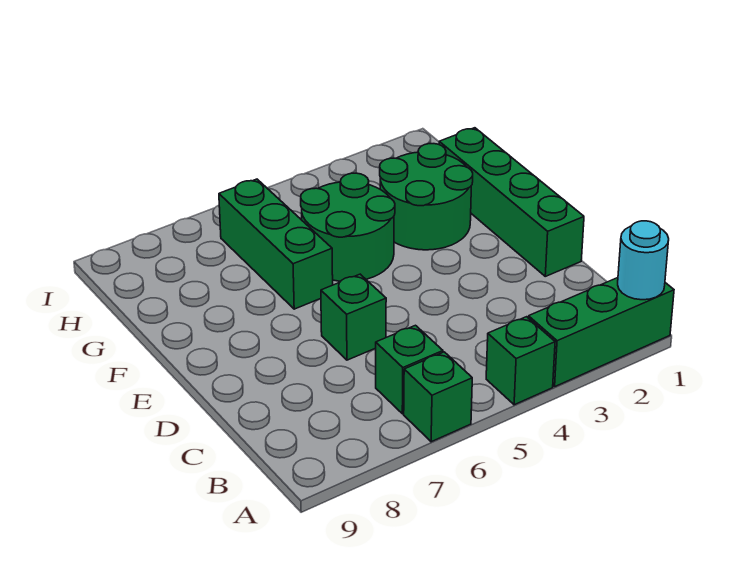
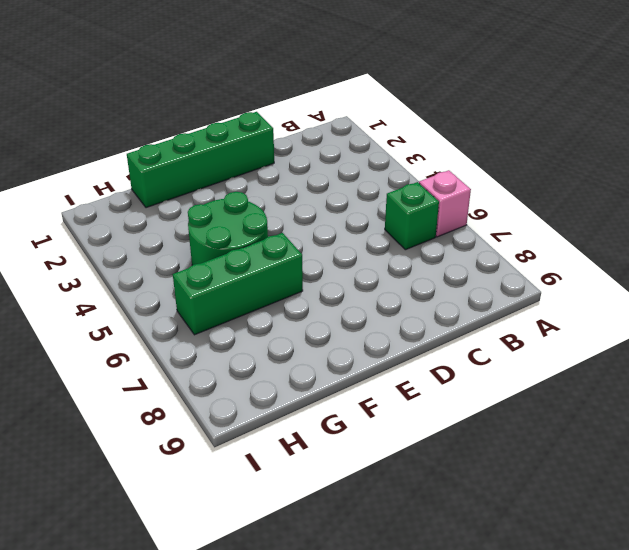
pink brick A6 level 1 -> green brick A6 level 1
none -> green brick A1:A3 level 1
none -> green brick A4 level 1

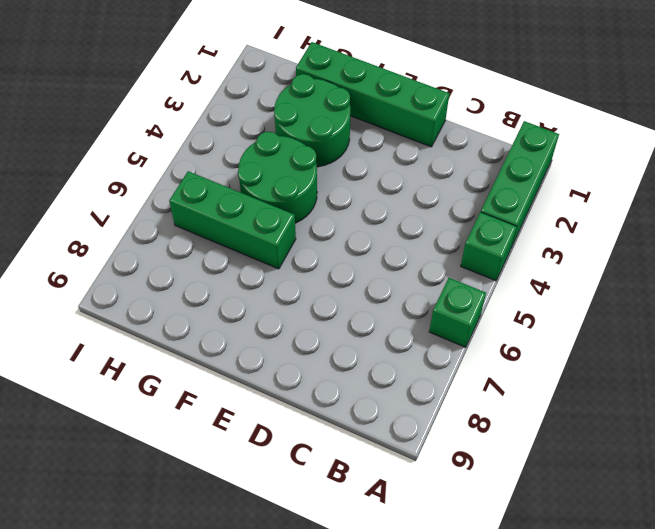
none -> green brick B6 level 1
none -> green brick D6 level 1

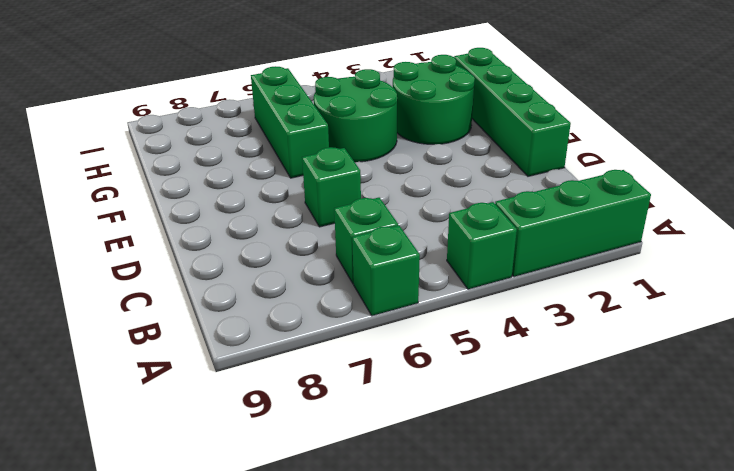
none -> cyan round brick A1 level 2

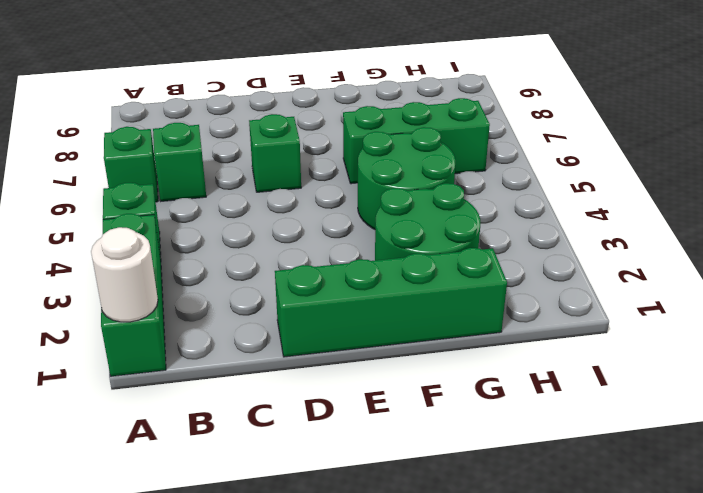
white round brick A1 level 2 -> cyan round brick A1 level 2

